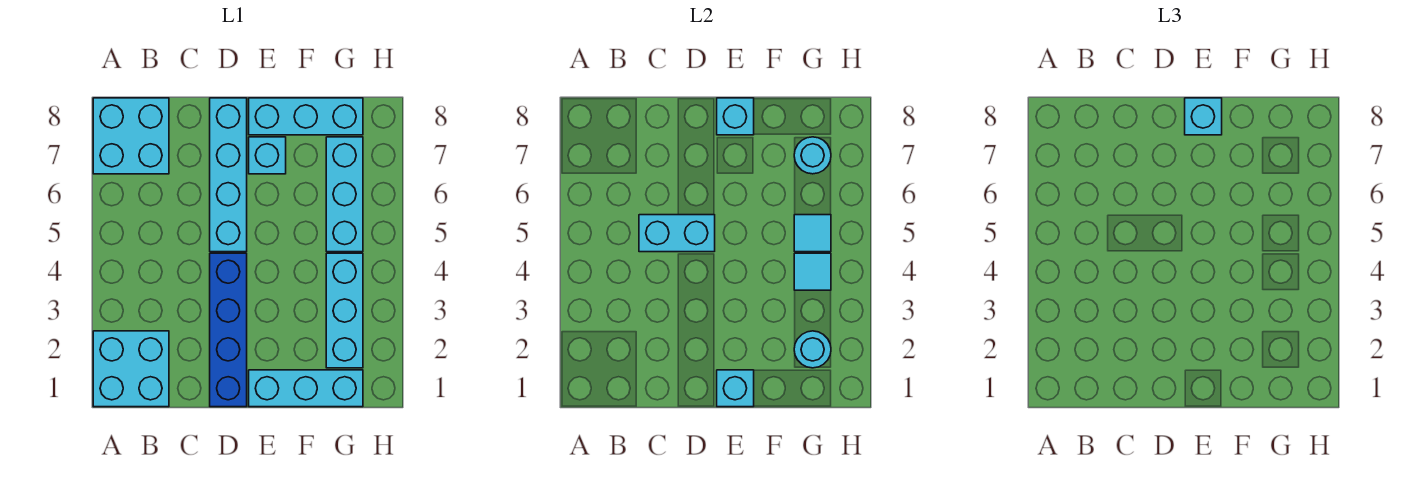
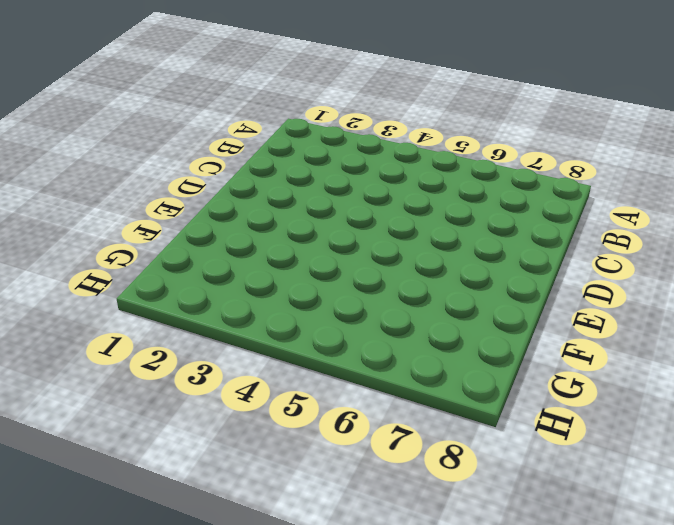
none -> cyan brick A1:B2 level 1
none -> cyan brick A7:B8 level 1
none -> blue brick D1:D4 level 1

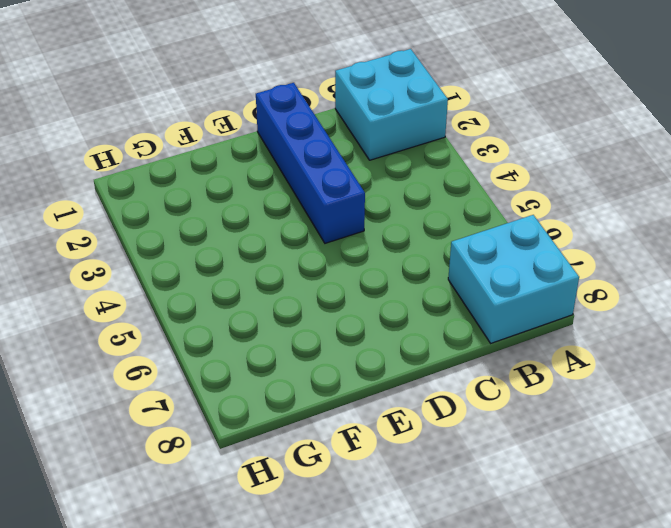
none -> cyan brick D5:D8 level 1
none -> cyan brick E1:G1 level 1
none -> cyan brick E7 level 1

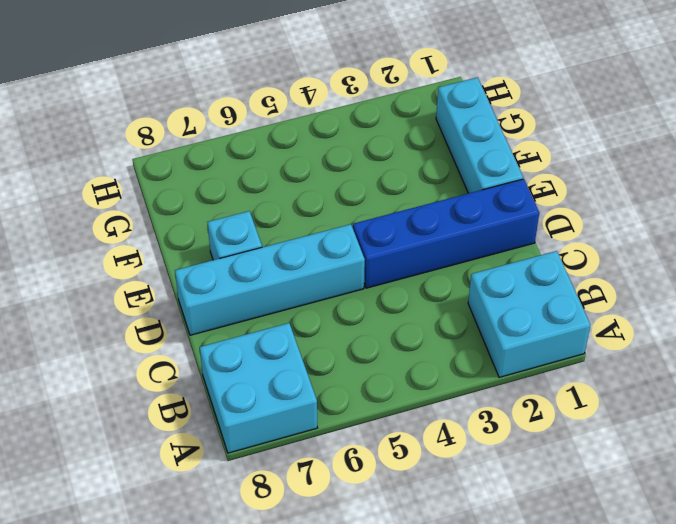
none -> cyan brick E8:G8 level 1
none -> cyan brick G2:G4 level 1
none -> cyan brick G5:G7 level 1

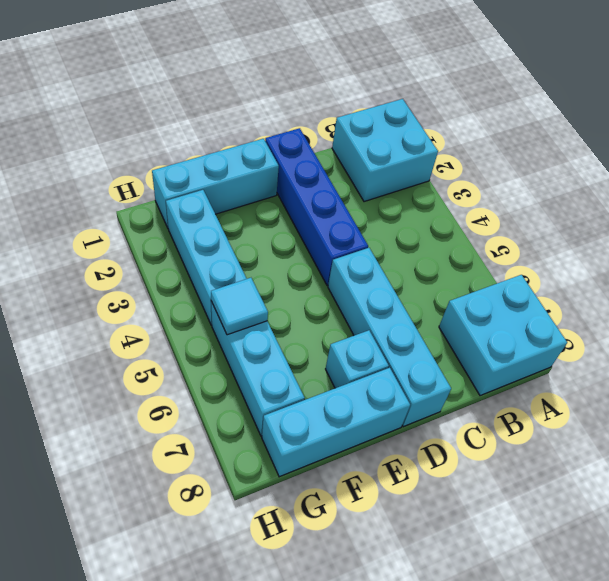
none -> cyan brick C5:D5 level 2
none -> cyan brick E1 level 2
none -> cyan brick E8 level 2

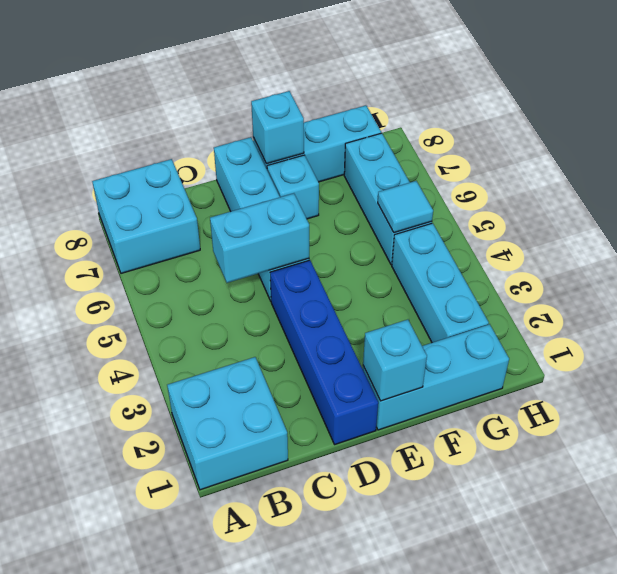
none -> cyan round brick G2 level 2
none -> cyan tile G4 level 2
none -> cyan round brick G7 level 2

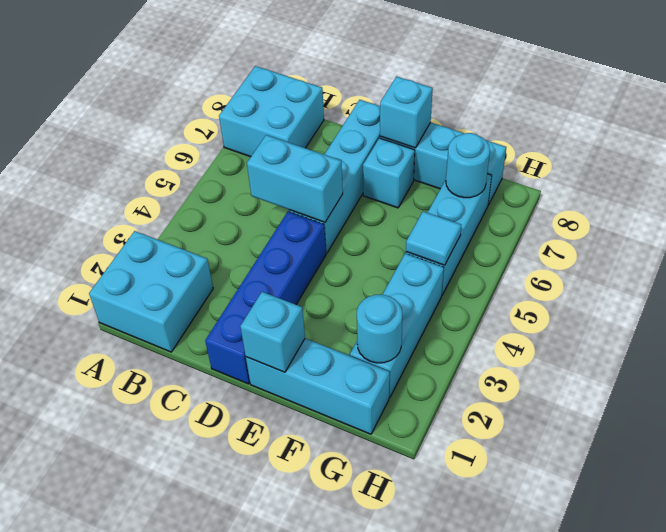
none -> cyan tile G4 level 2
none -> cyan brick E8 level 3

